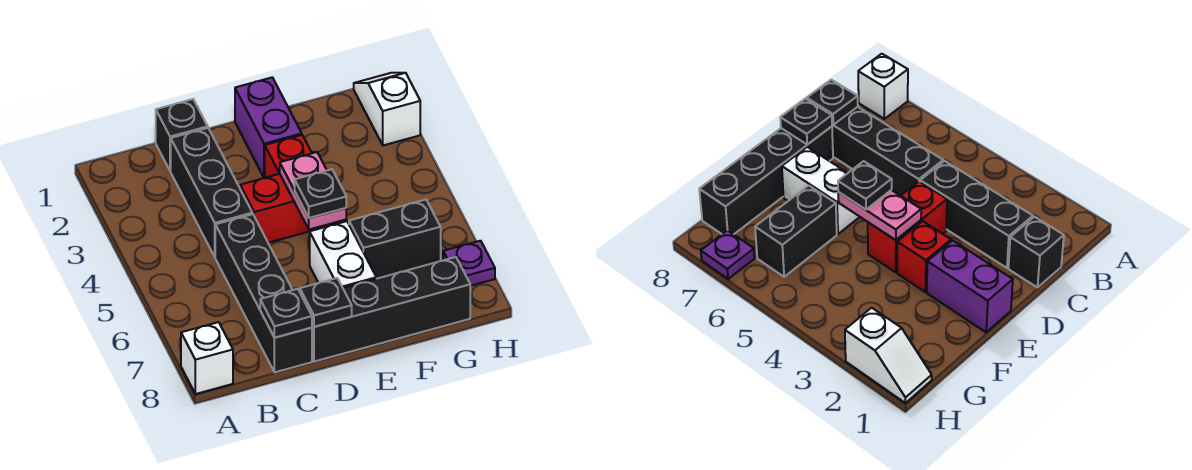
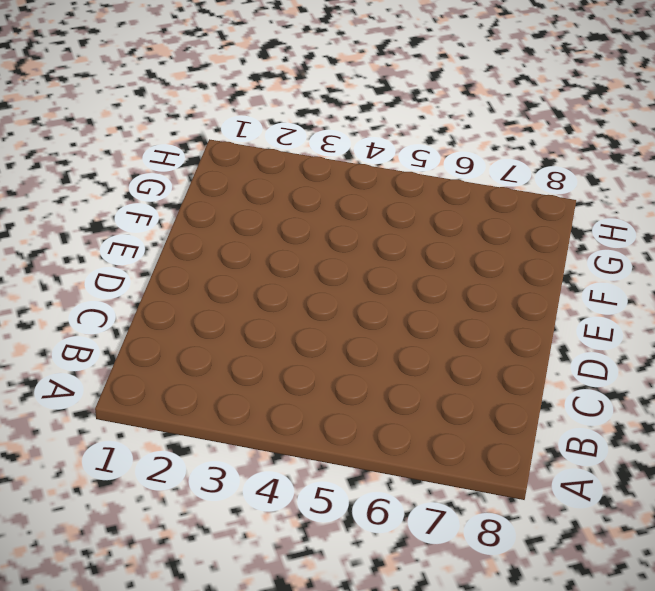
none -> white brick A8 level 1
none -> black brick C1 level 1
none -> black brick C2:C4 level 1

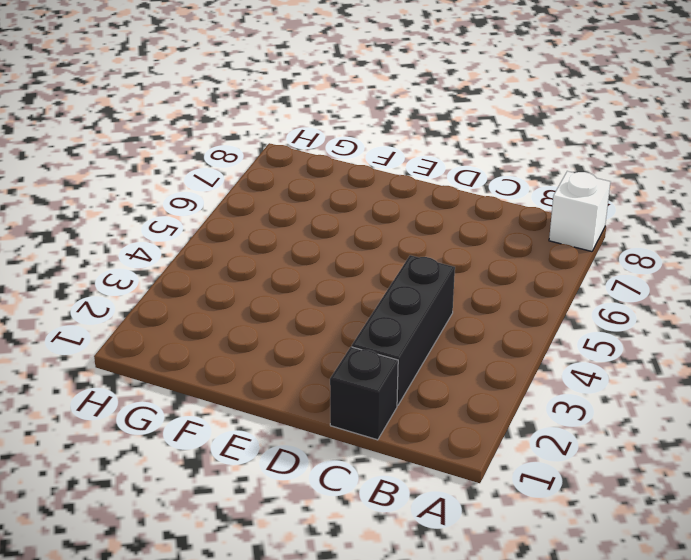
none -> black brick C5:C8 level 1
none -> red brick D4:E4 level 1
none -> black brick D8:G8 level 1

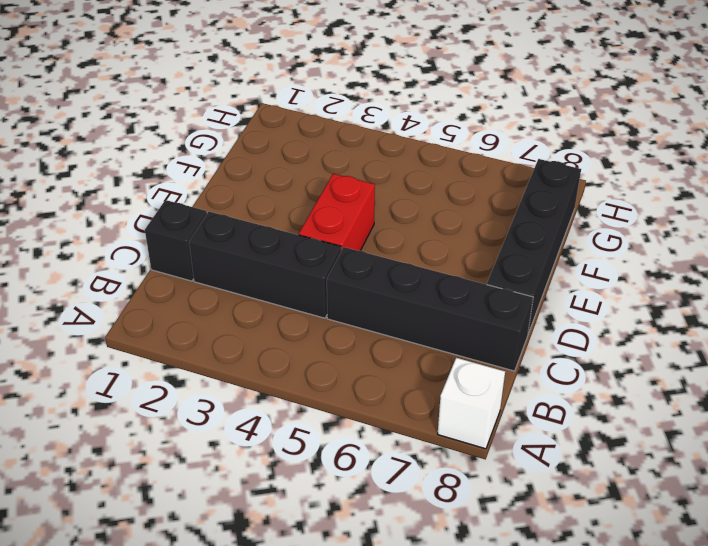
none -> purple brick E1:E2 level 1
none -> red brick E3 level 1
none -> white brick E6:E7 level 1

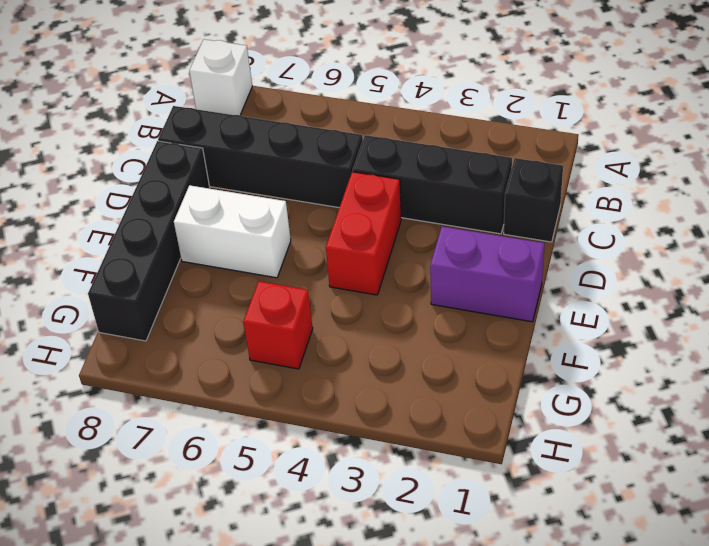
red brick G5 level 1 -> red brick E3 level 1
none -> black brick F6:G6 level 1
none -> white slope H1:H2 level 1 top 2
none -> purple plate H7 level 1

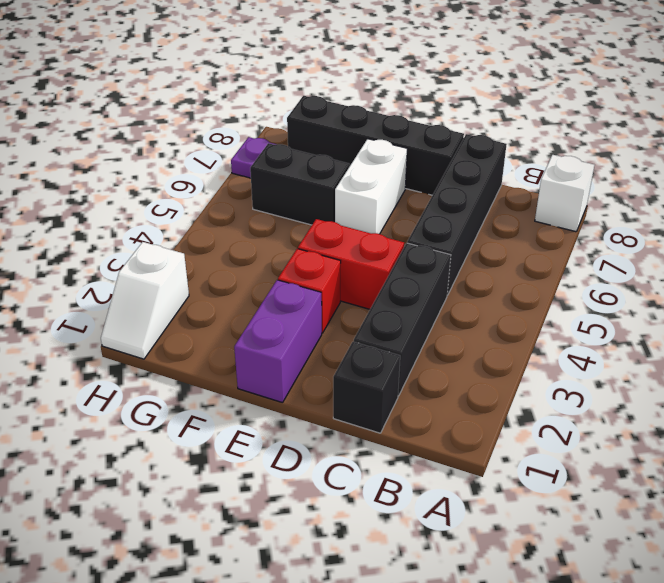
none -> black plate C8 level 2
none -> black plate D8 level 2
none -> pink plate E4:E5 level 2

